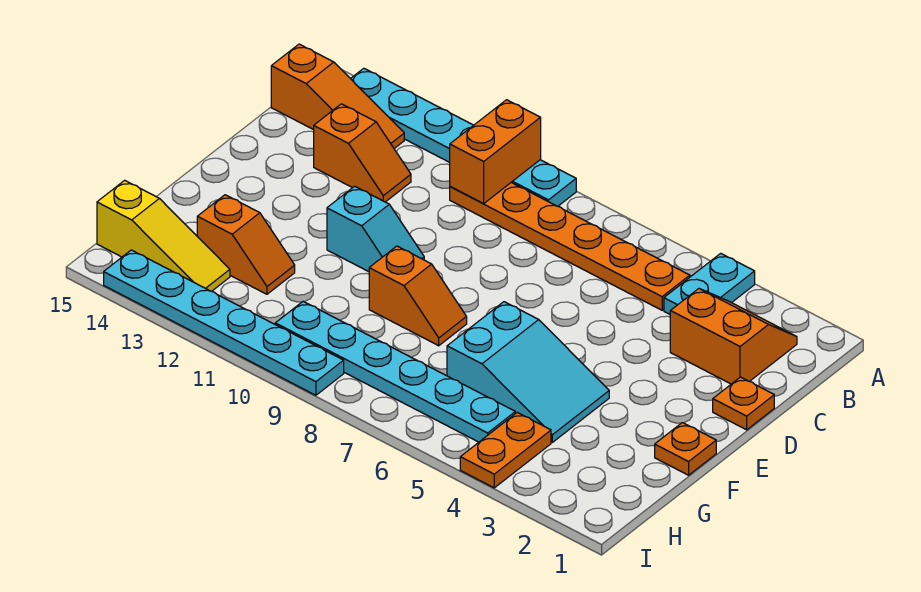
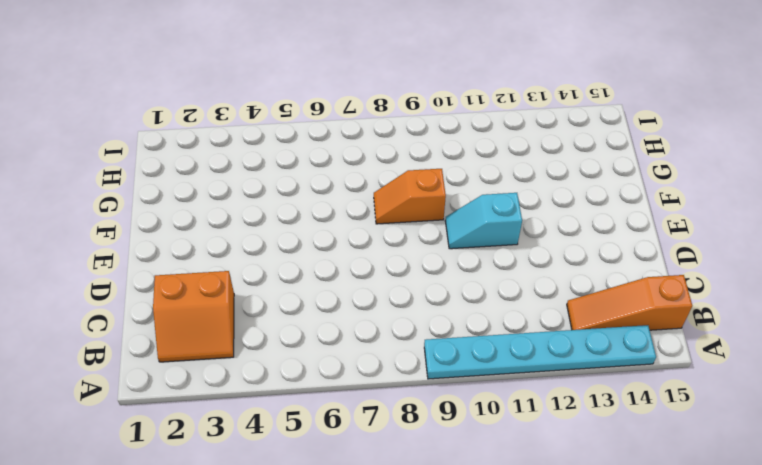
none -> cyan plate A4:B4 level 1
none -> orange plate B5:B10 level 1
none -> orange slope C12:C13 level 1 top 13

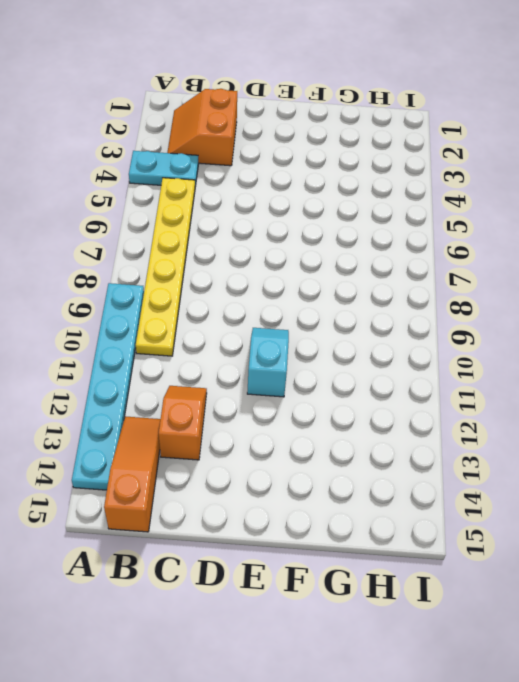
yellow plate B5:B10 level 1 -> orange plate B5:B10 level 1
none -> orange plate D1 level 1
none -> orange plate F1 level 1
none -> cyan slope F4:G6 level 1 top 6

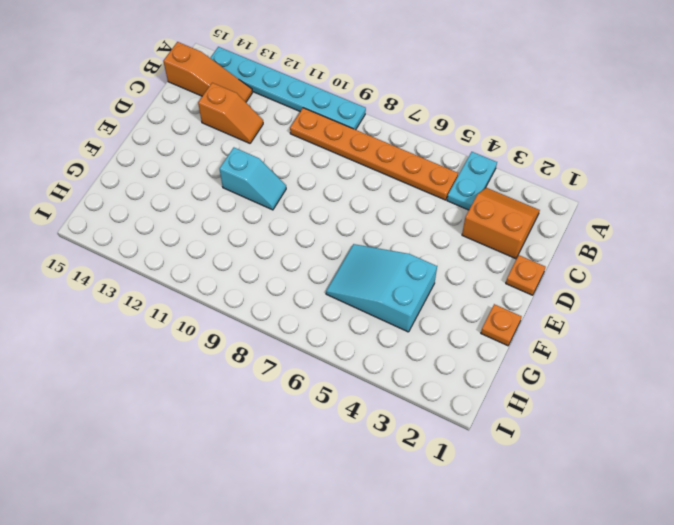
cyan slope F4:G6 level 1 top 4 -> cyan slope F4:G6 level 1 top 6
none -> orange slope F8:F9 level 1 top 9
none -> orange slope G12:G13 level 1 top 13
none -> orange plate H4:I4 level 1

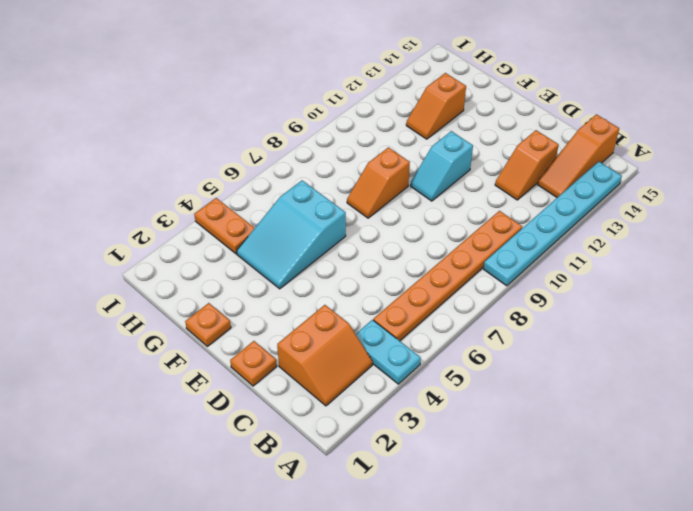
none -> cyan plate H5:H10 level 1
none -> yellow slope H13:H15 level 1 top 15
none -> cyan plate I9:I14 level 1

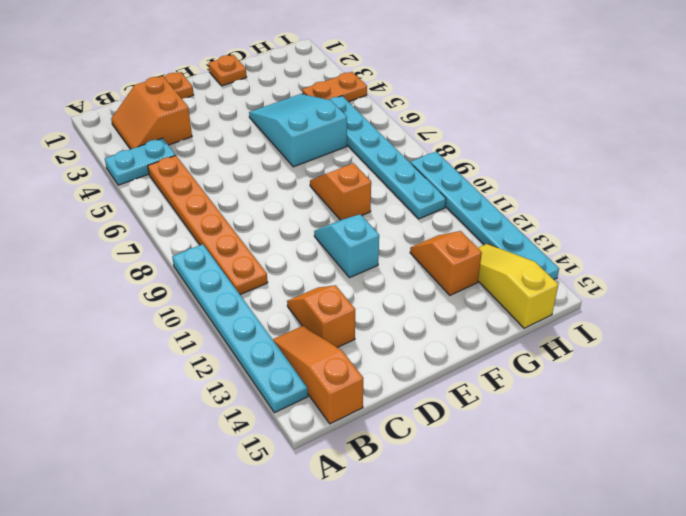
none -> orange brick A10:B10 level 2

